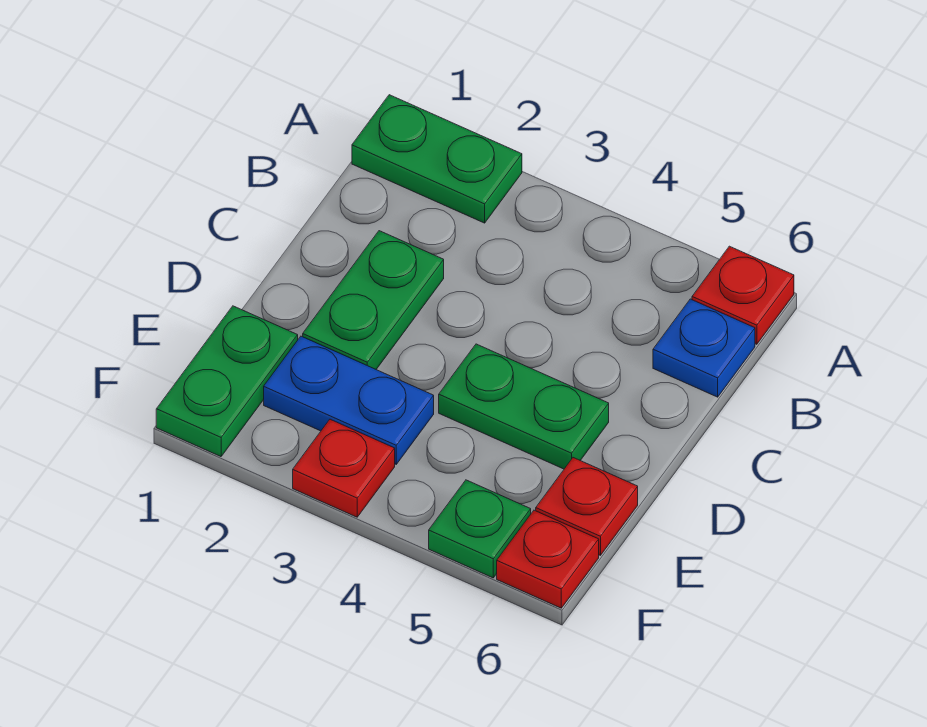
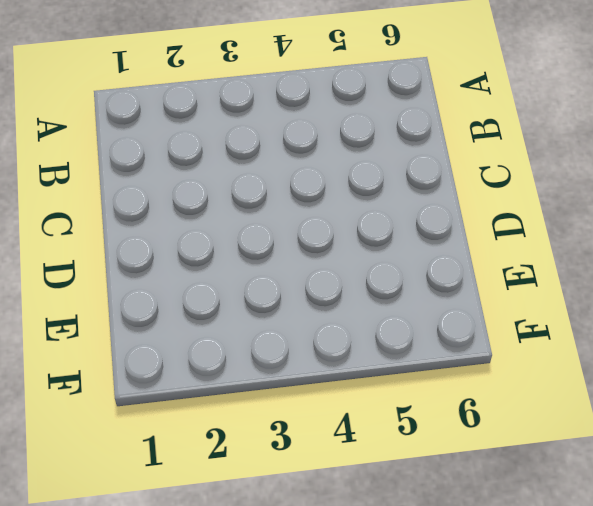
none -> green plate A1:A2 level 1
none -> red plate A6 level 1

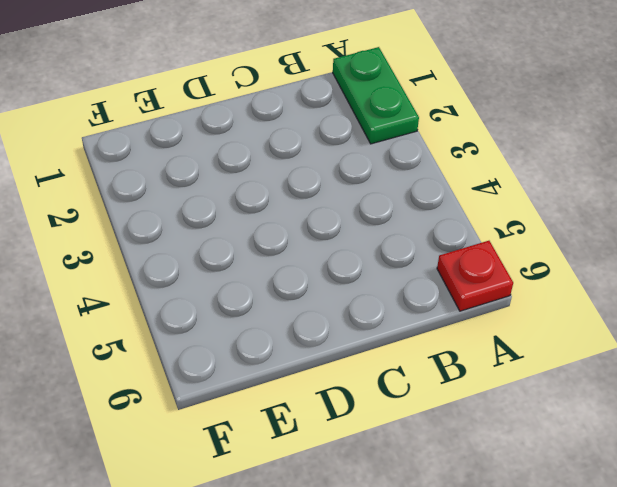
none -> blue plate B6 level 1
none -> green plate C2:D2 level 1

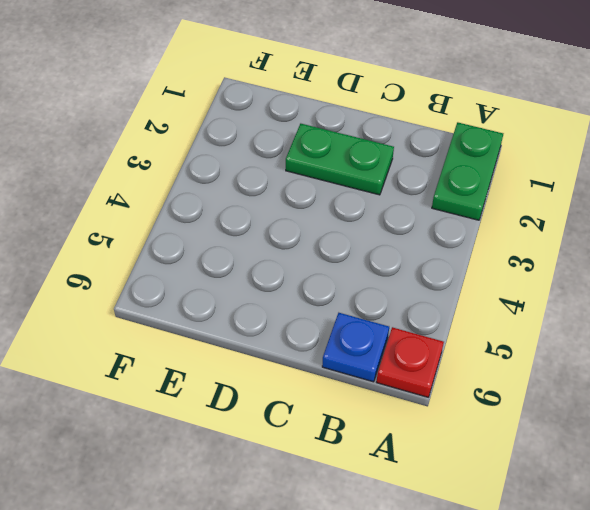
none -> green plate D4:D5 level 1
none -> green plate E1:F1 level 1

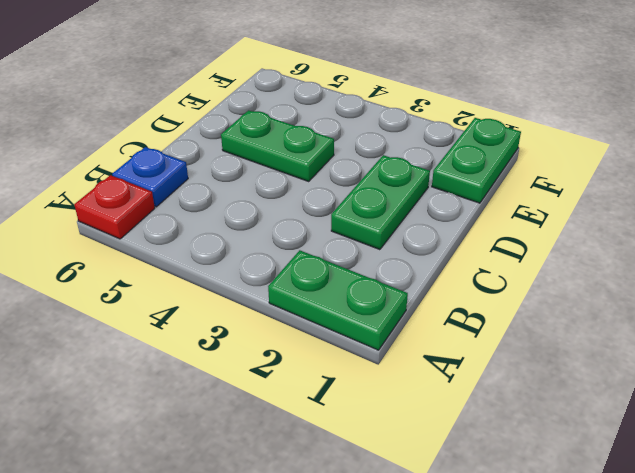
none -> blue plate E2:E3 level 1
none -> red plate E6 level 1

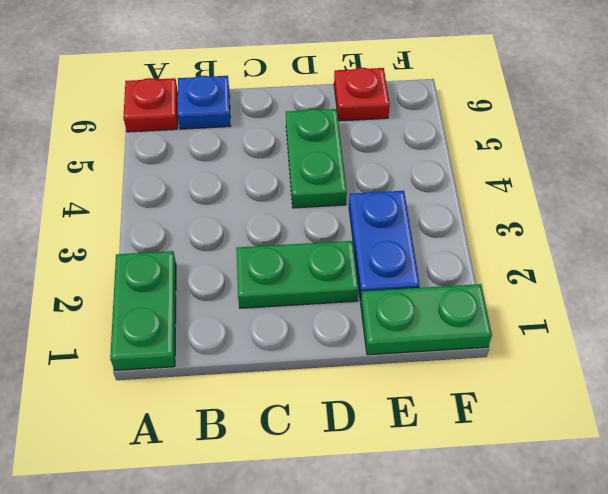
none -> red plate F3 level 1
none -> green plate F5 level 1

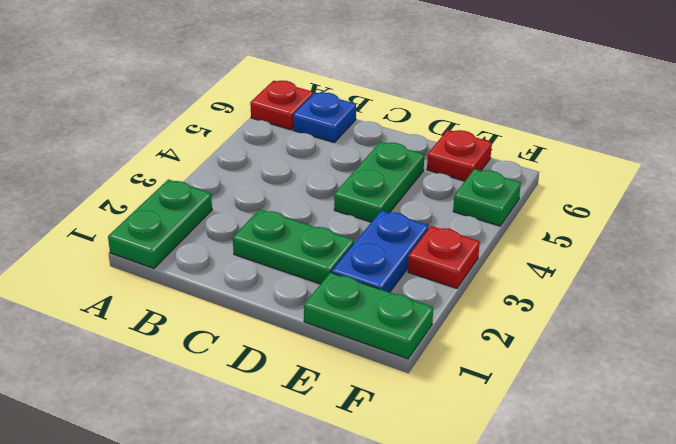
none -> red plate F6 level 1

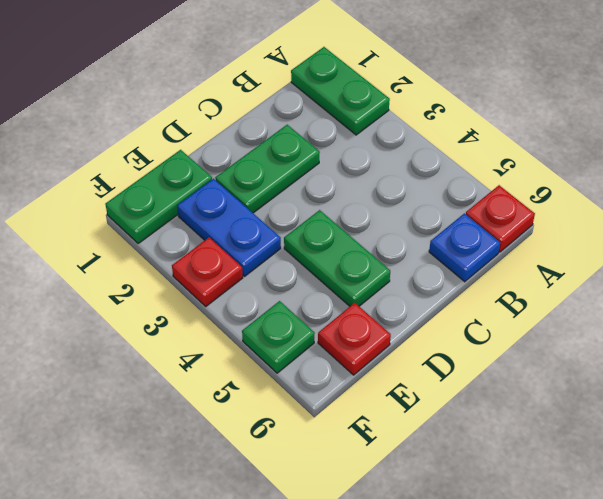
none -> red plate F6 level 1

